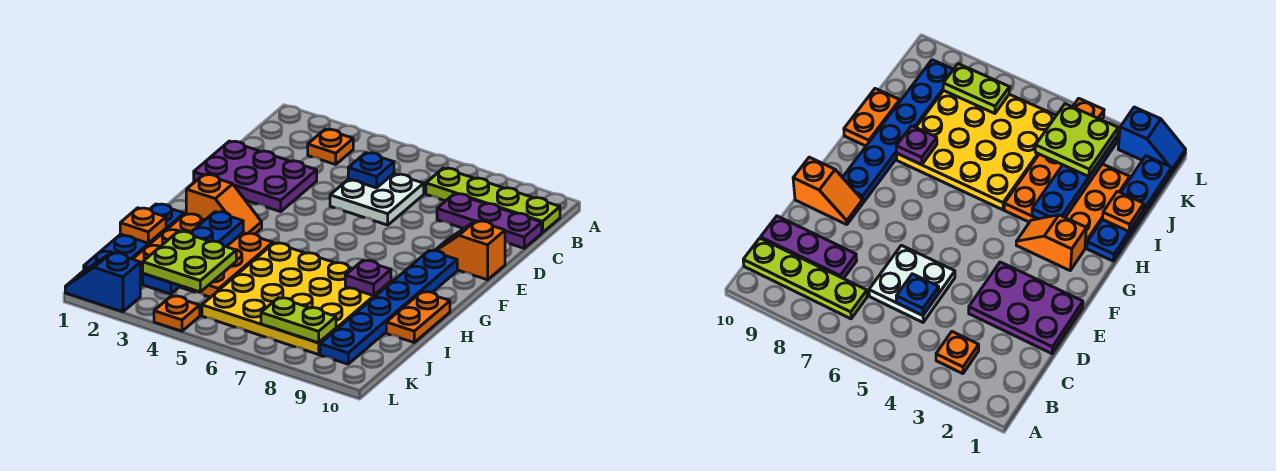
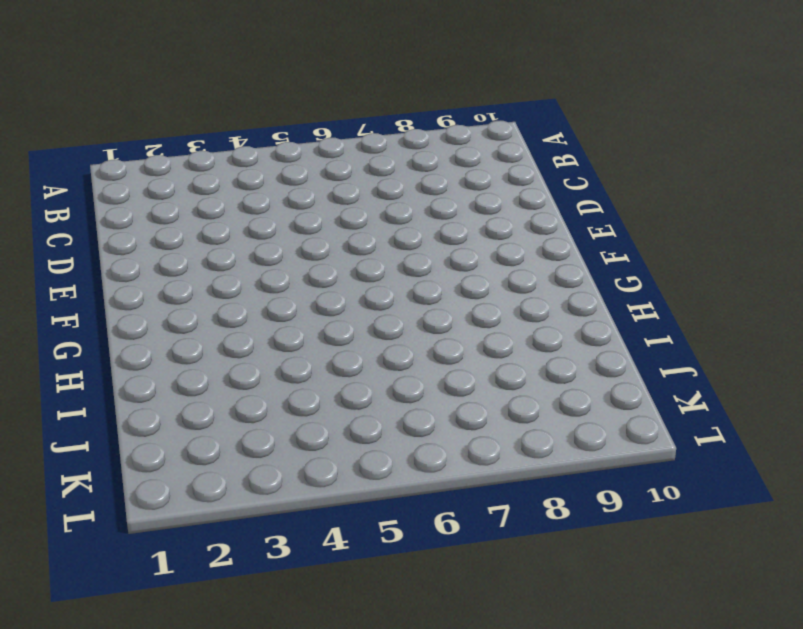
none -> orange plate B3 level 1
none -> lime plate B7:B10 level 1
none -> white plate C5:D6 level 1

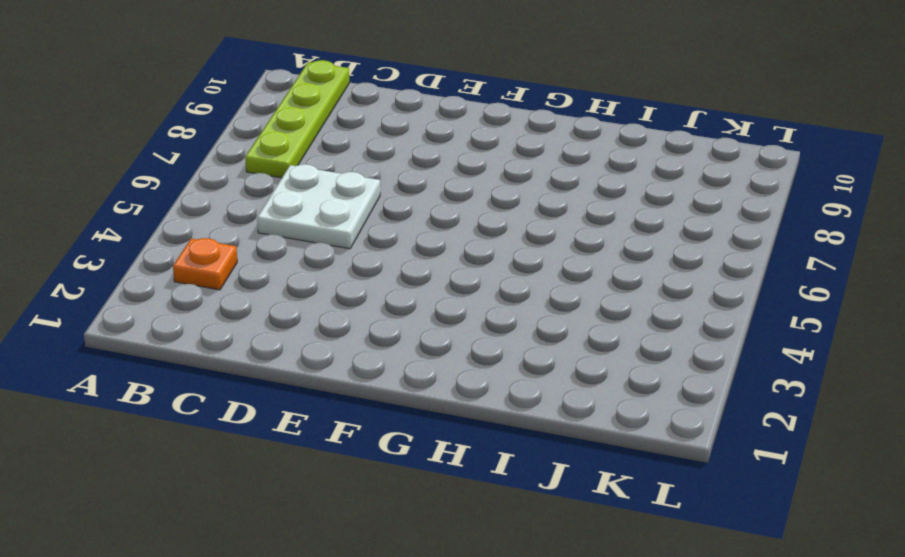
none -> purple plate C8:C10 level 1
none -> purple plate D1:E3 level 1
none -> orange slope E9:E10 level 1 top 10

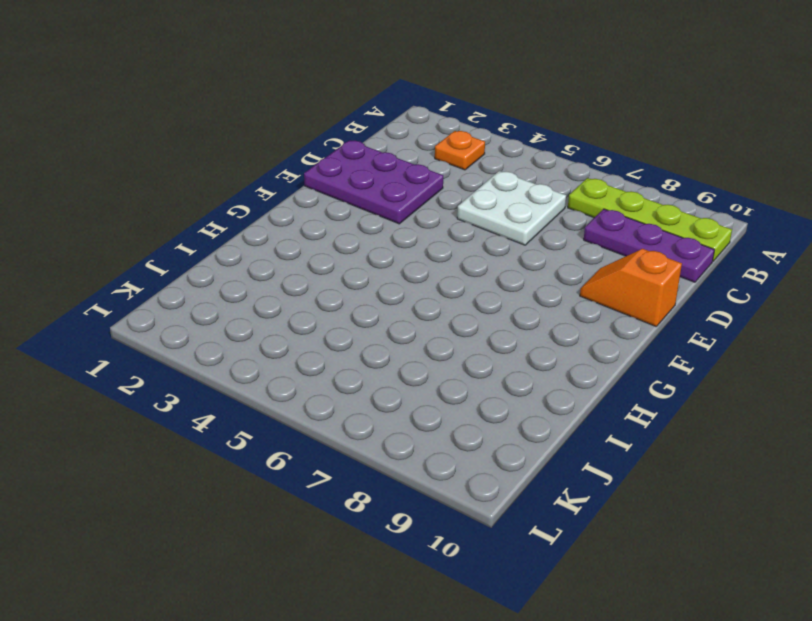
none -> blue plate F9:K9 level 1
none -> orange slope G2:G3 level 1 top 2
none -> blue plate H1:K1 level 1

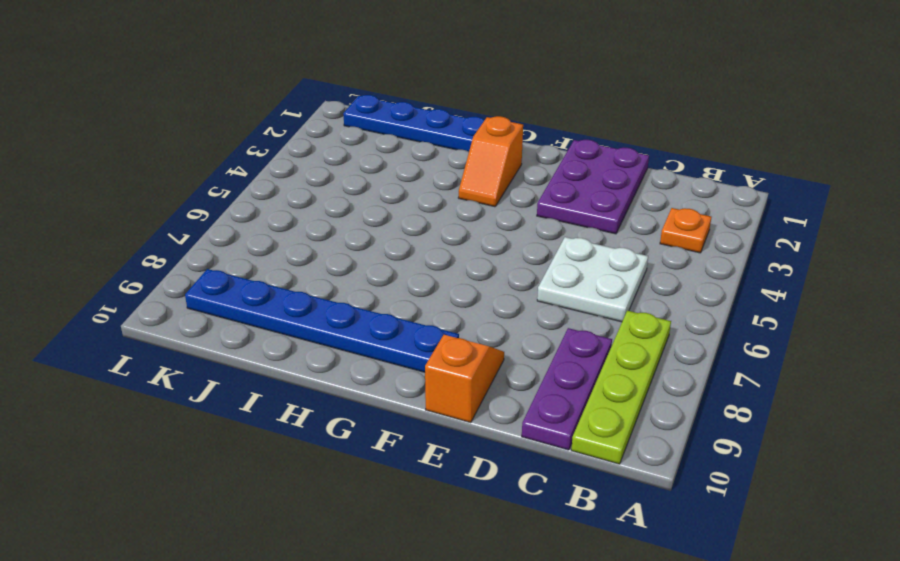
none -> orange plate H2:J4 level 1
none -> yellow plate H5:K8 level 1
none -> orange plate H10:I10 level 1

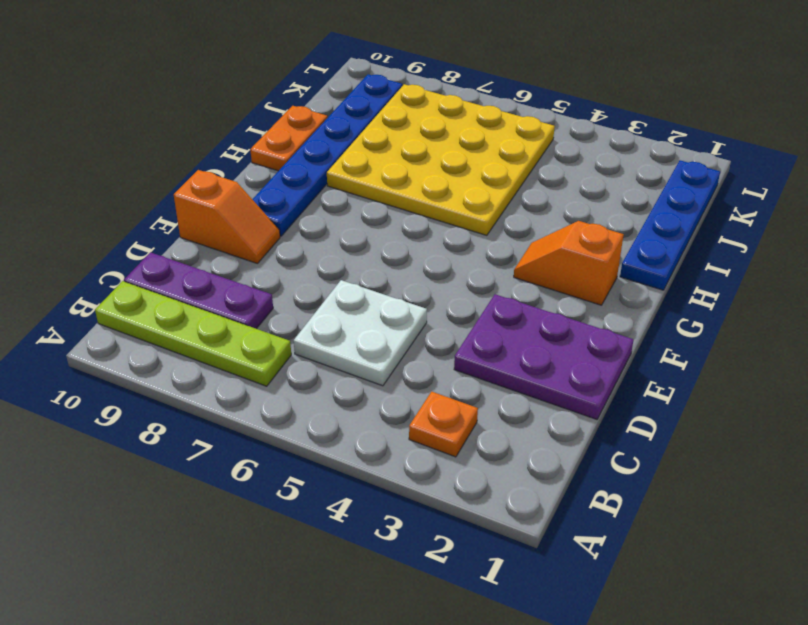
none -> orange plate H2:J4 level 1
none -> blue slope L1:L2 level 1 top 2
none -> orange plate L4 level 1

